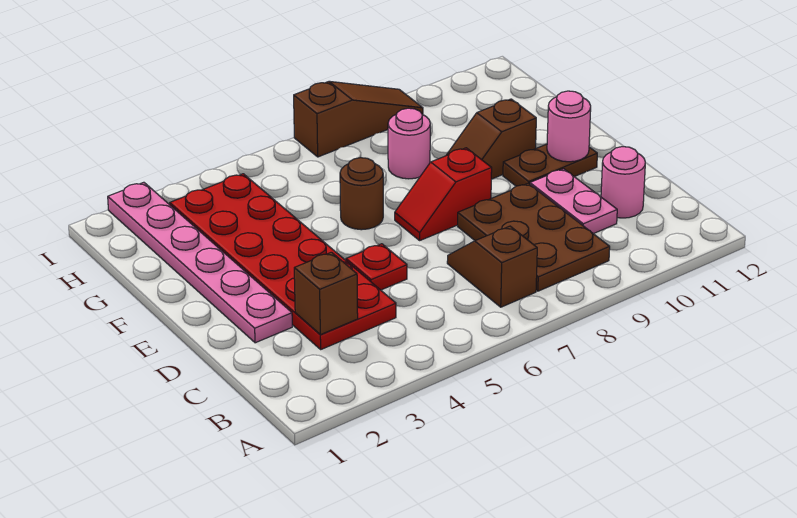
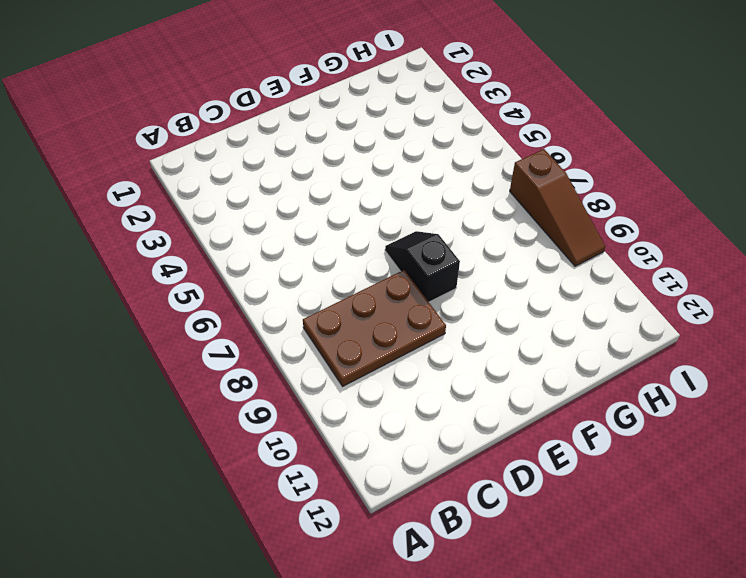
black slope E7:E8 level 1 top 8 -> red slope E7:E8 level 1 top 8
none -> brown slope B7:C7 level 1 top B
none -> red plate C3:H4 level 1
none -> pink plate C10:D10 level 1

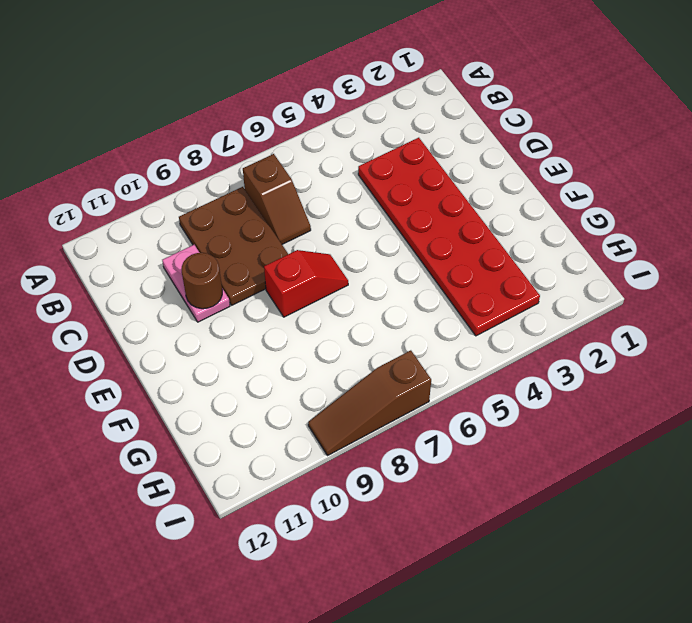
brown round brick D10 level 2 -> brown round brick F6 level 1
none -> pink round brick C11 level 1
none -> pink plate D2:I2 level 1
none -> red plate D5 level 1

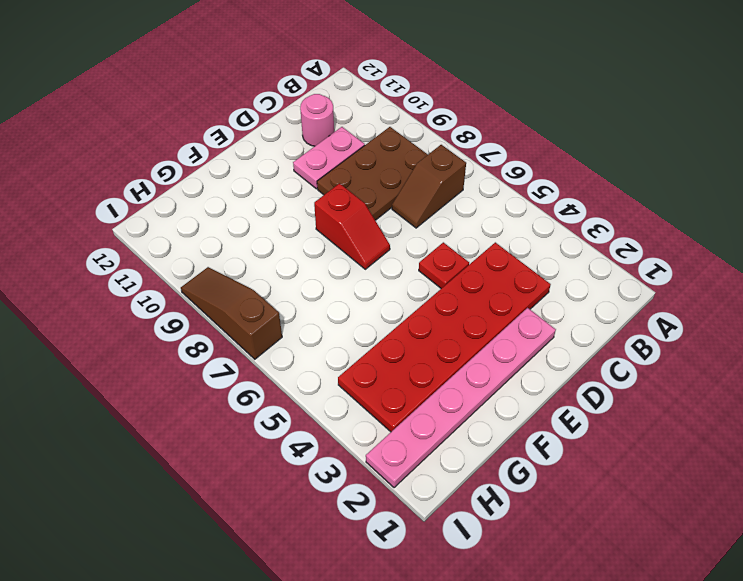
none -> brown plate E10:E11 level 1
none -> brown round brick F6 level 1
none -> brown slope F9:F10 level 1 top 10

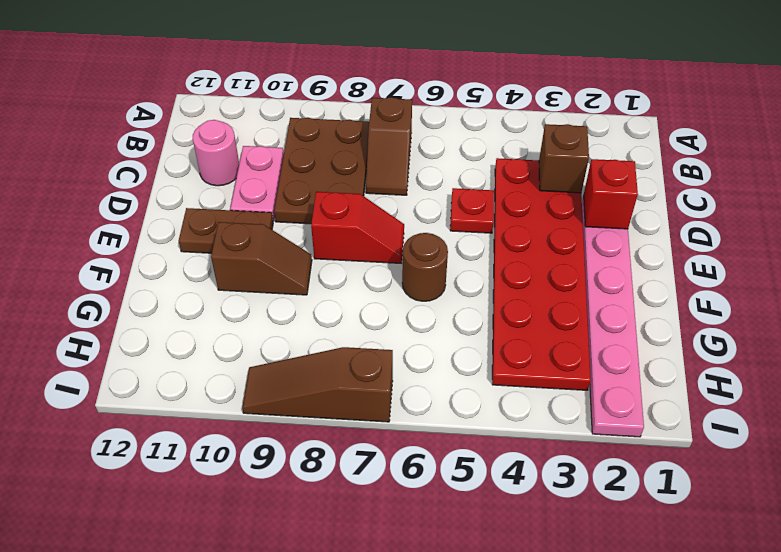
red brick D2 level 2 -> none
none -> pink round brick G8 level 1
none -> pink round brick E11 level 2

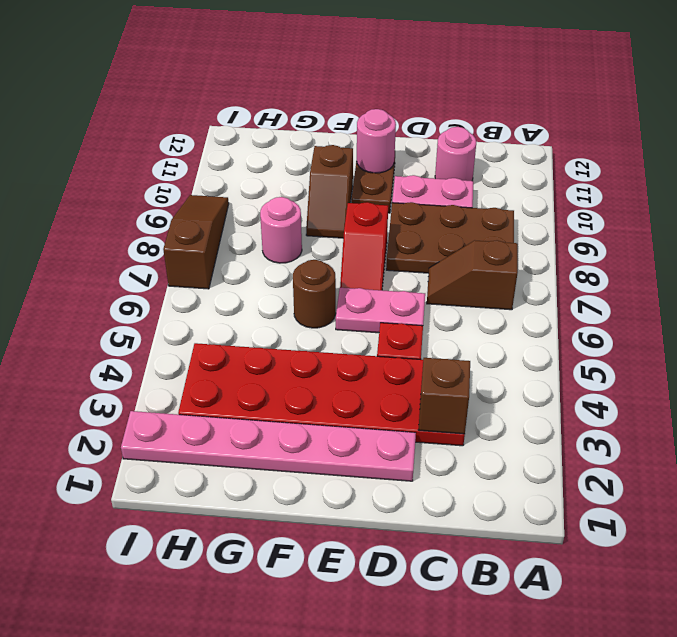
pink plate D6:E6 level 1 -> none

